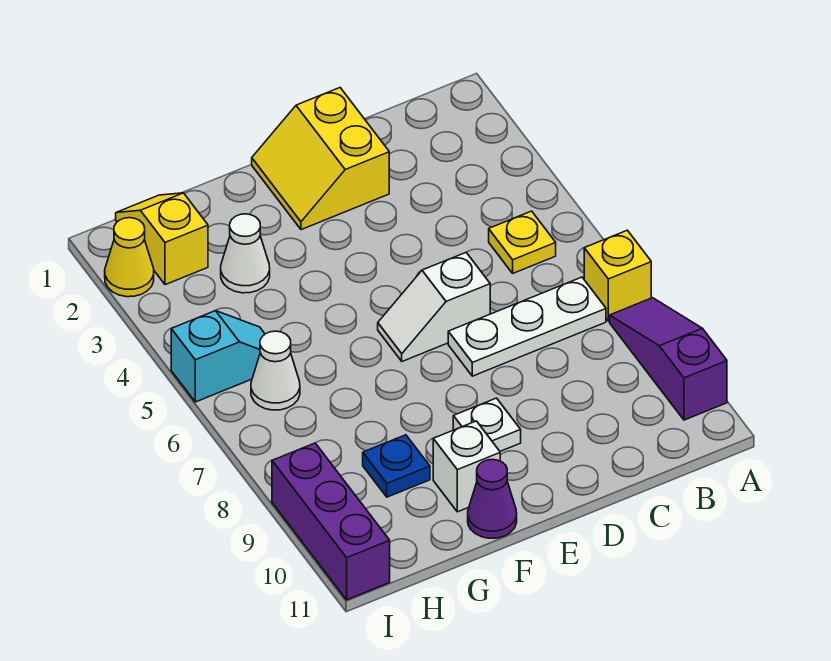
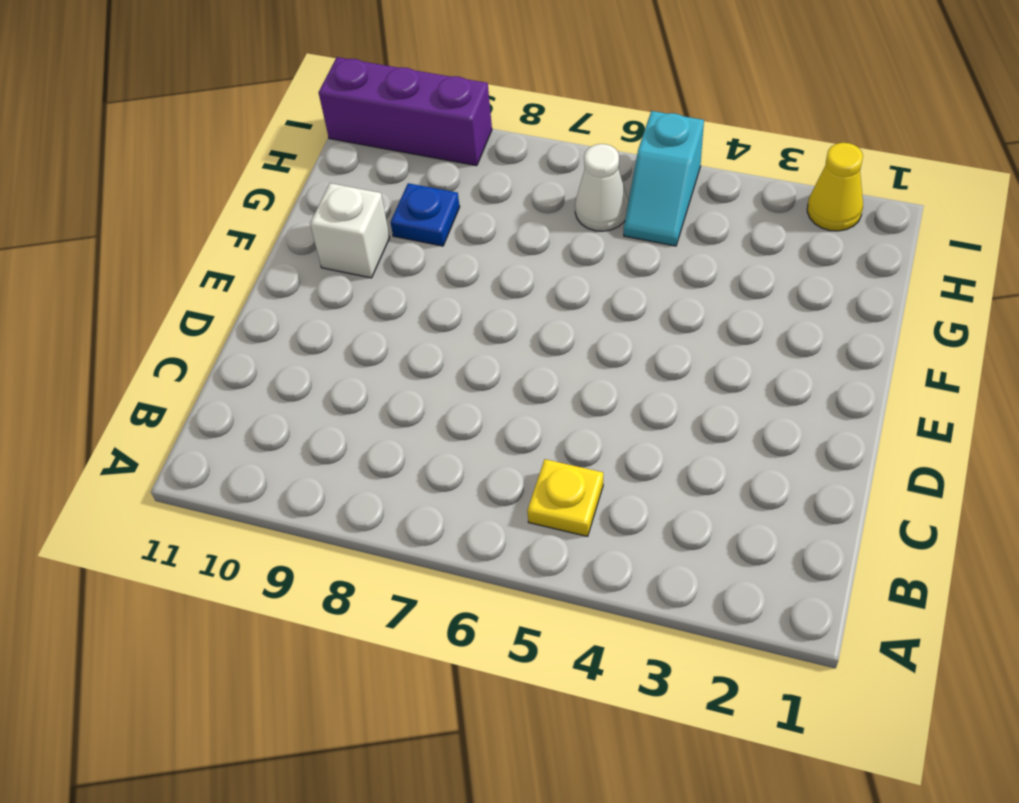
none -> yellow brick A7 level 1
none -> purple slope A8:A10 level 1 top 10
none -> white plate B7:D7 level 1

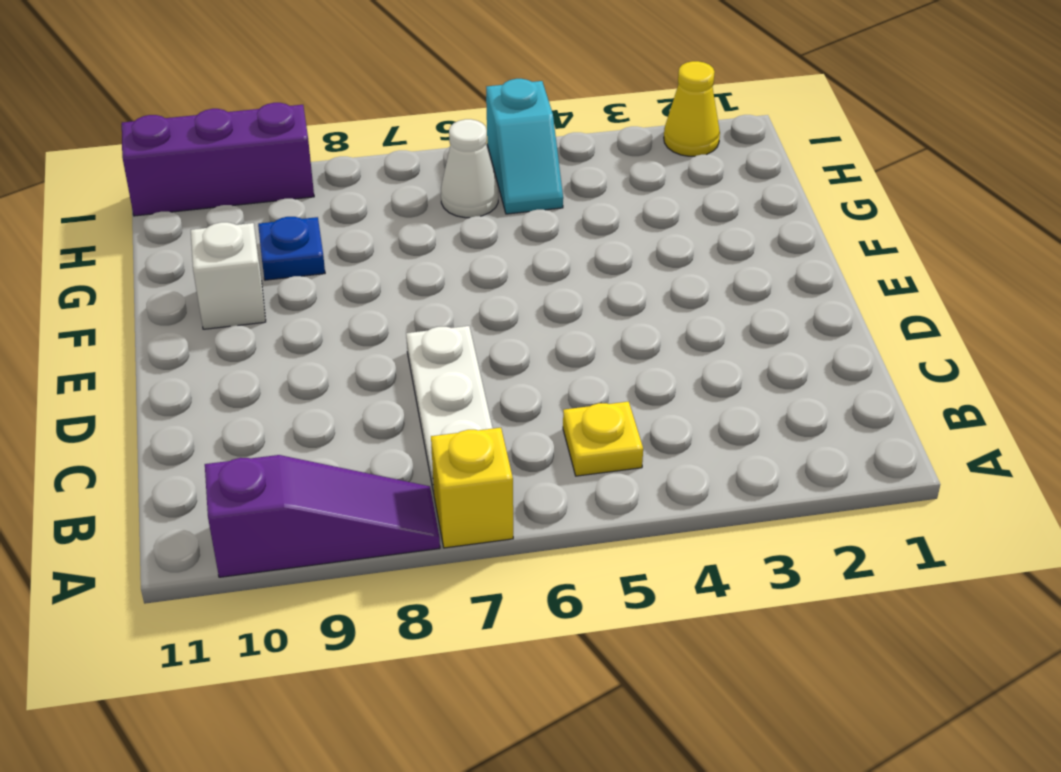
none -> yellow slope D1:E2 level 1 top D
none -> white slope D6:E6 level 1 top D
none -> white plate E9 level 1

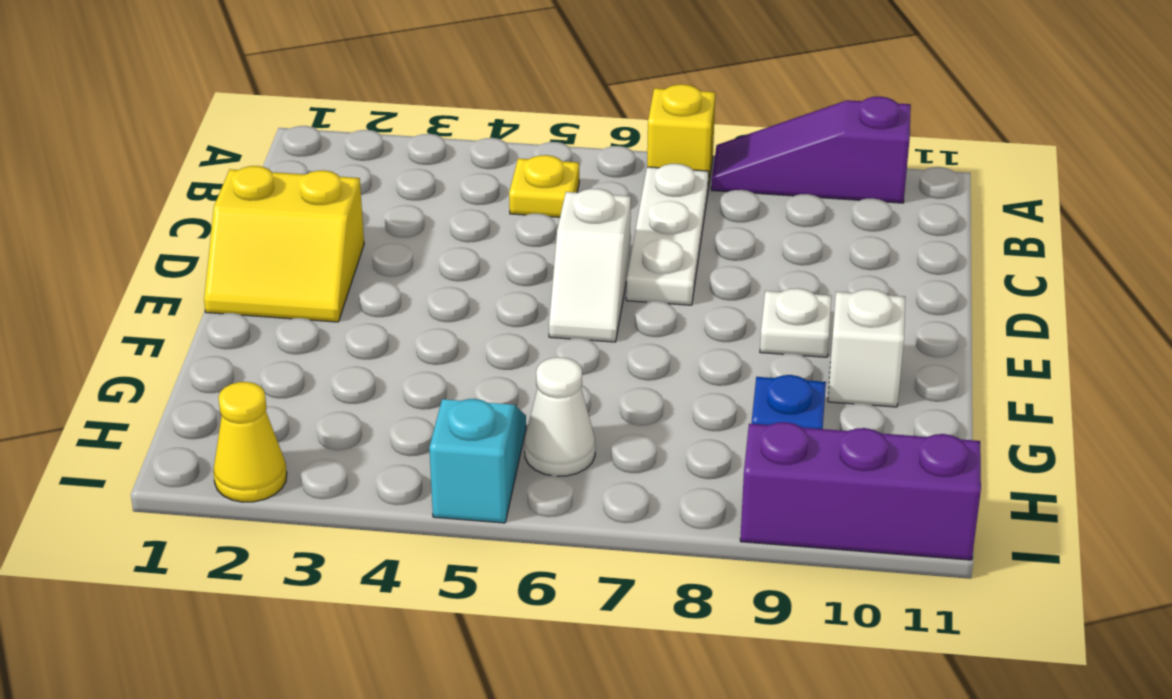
none -> purple cone F11 level 1
none -> white cone G3 level 1
none -> yellow slope H1:H2 level 1 top 2

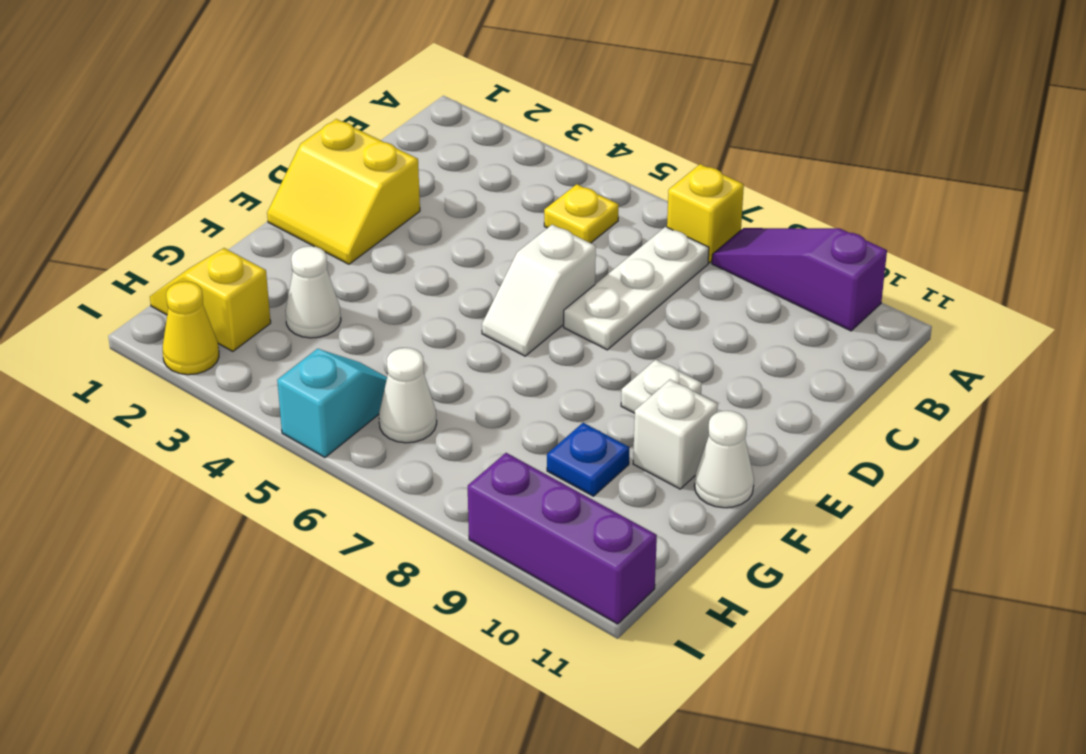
white cone F11 level 1 -> purple cone F11 level 1

